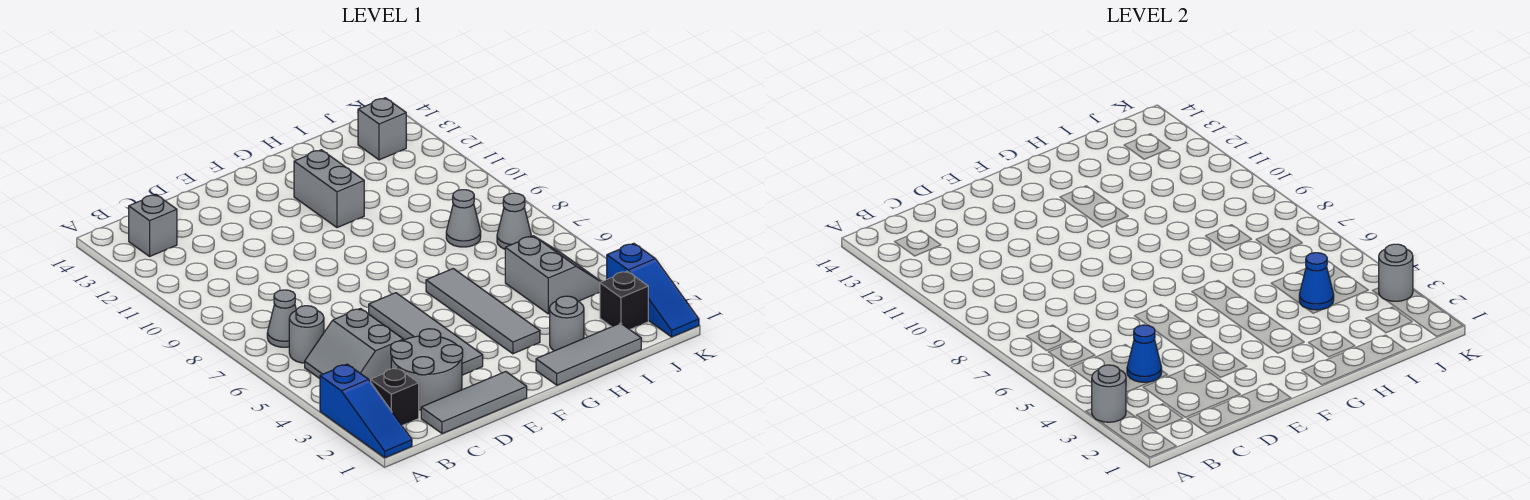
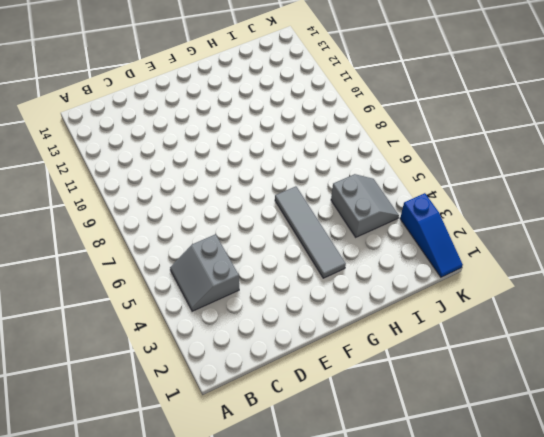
none -> blue slope A1:A3 level 1 top 3
none -> black brick B2 level 1
none -> grey round brick B6 level 1

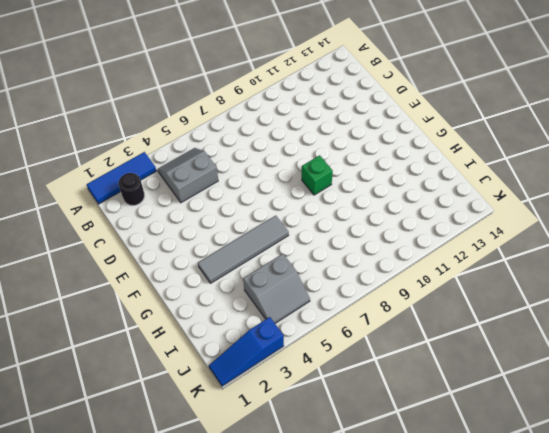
blue tile A1:A3 level 1 -> blue slope A1:A3 level 1 top 3
black round brick B2 level 1 -> black brick B2 level 1
green brick F9 level 1 -> none
none -> grey round brick B6 level 1
none -> grey cone B7 level 1
none -> grey brick B13 level 1

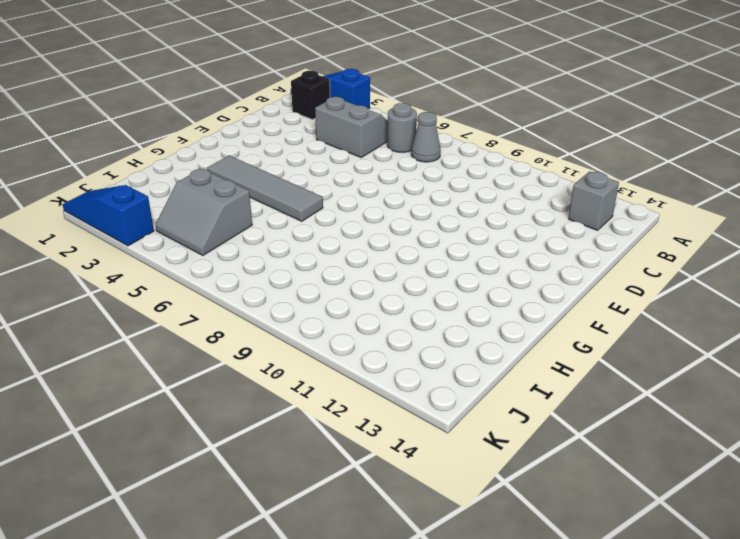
none -> grey tile C1:E1 level 1
none -> grey round brick C2:D3 level 1
none -> grey tile E3:E6 level 1

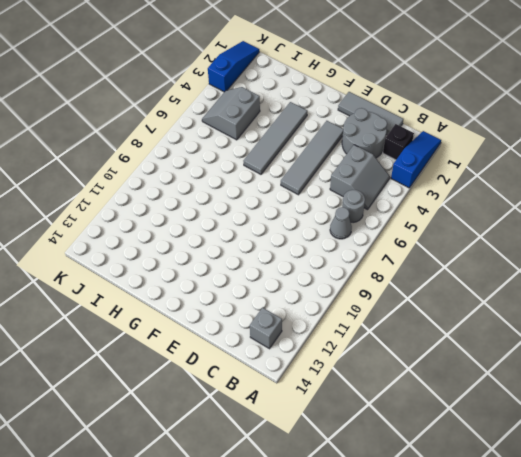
none -> grey tile G1:I1 level 1
none -> grey brick G11:G12 level 1
none -> grey round brick H2 level 1

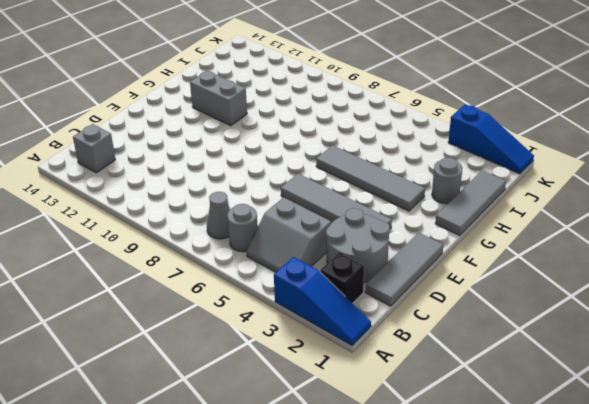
none -> grey slope I4:J5 level 1 top I
none -> grey cone I8 level 1
none -> black brick J2 level 1

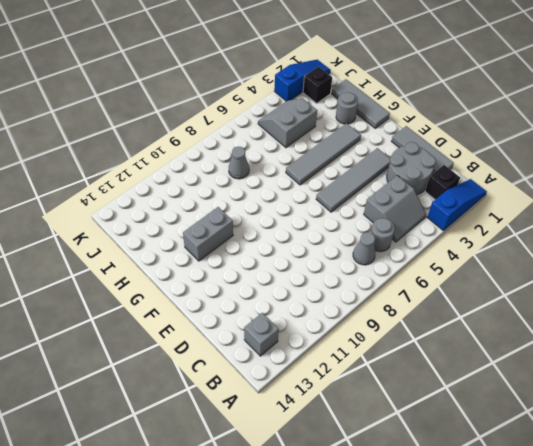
none -> grey cone J7 level 1
none -> grey brick J13 level 1
none -> grey round brick A3 level 2

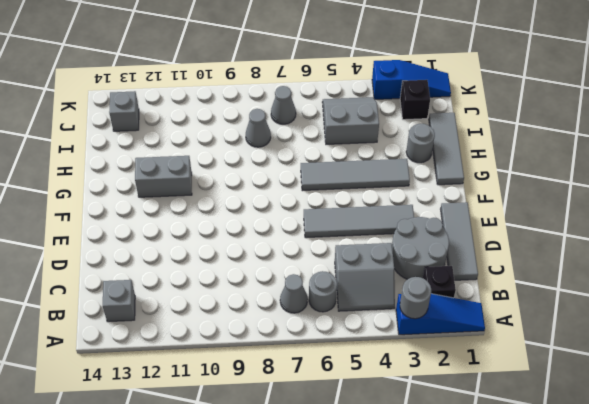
none -> blue cone C4 level 2
none -> blue cone I4 level 2
none -> grey round brick K3 level 2

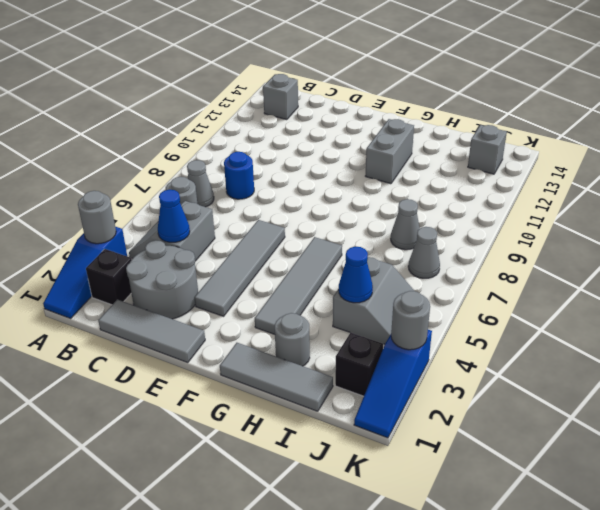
blue round brick C8 level 1 -> none

